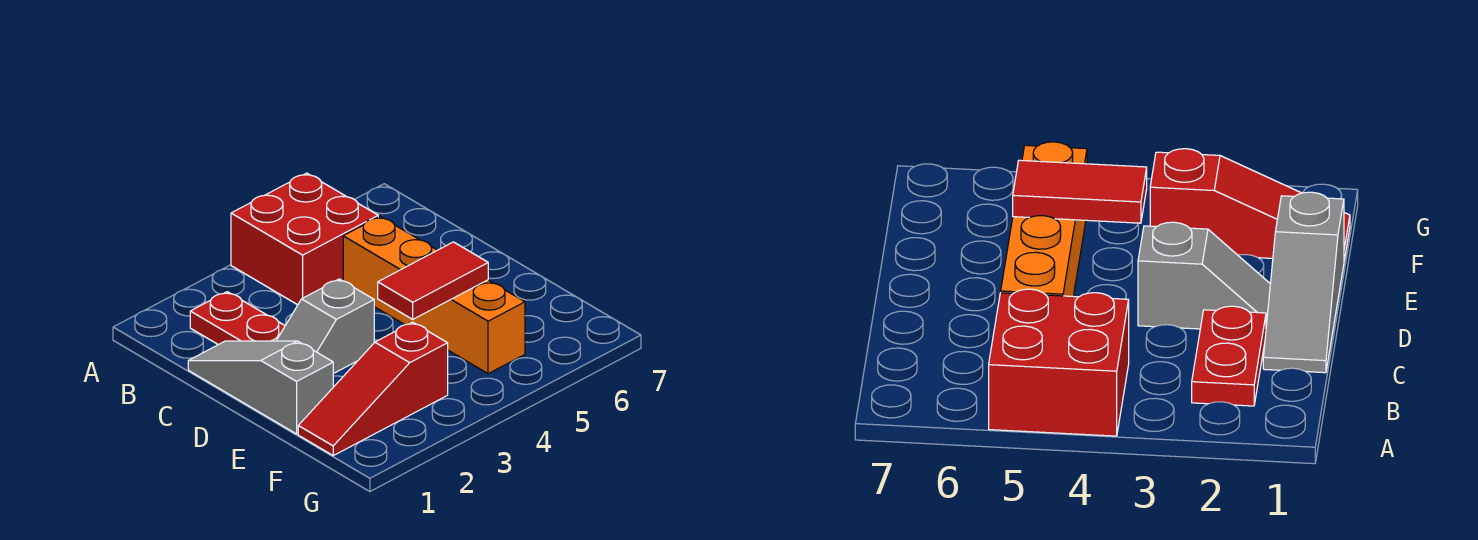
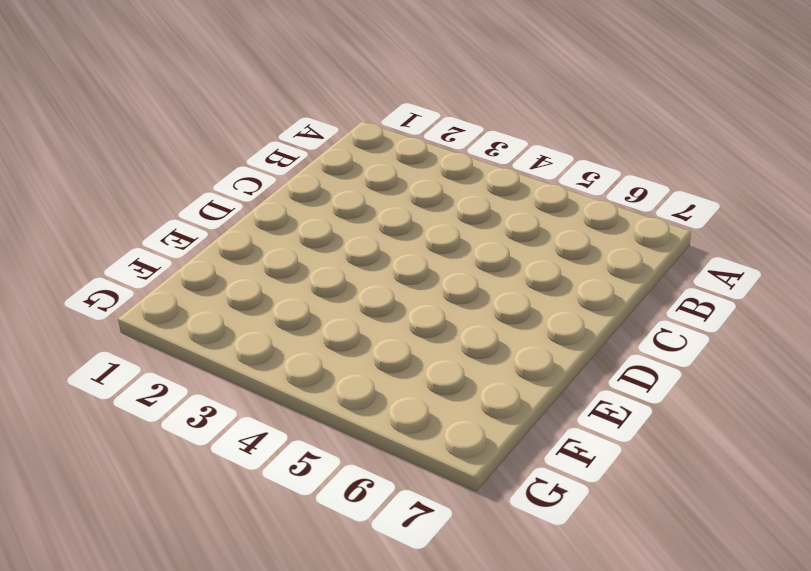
none -> red brick A4:B5 level 1
none -> red plate B2:C2 level 1

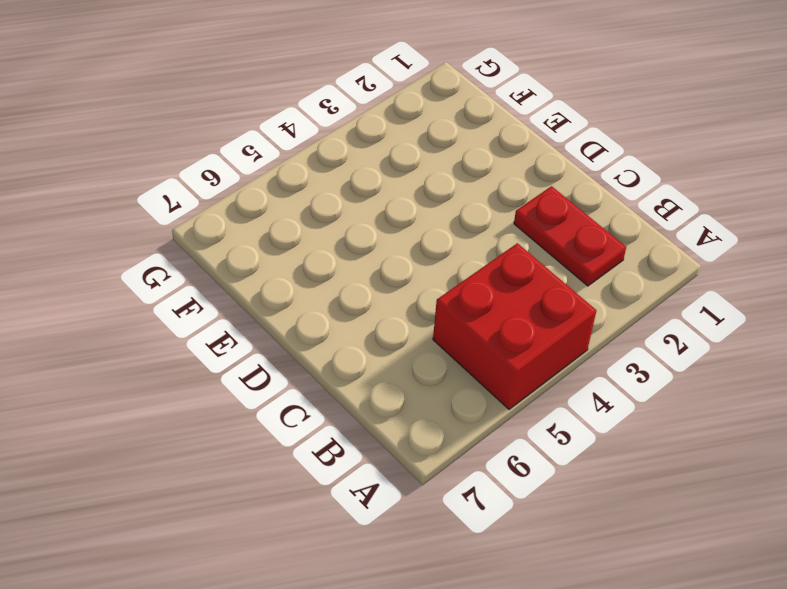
none -> grey slope C1:E1 level 1 top E
none -> orange brick C5:F5 level 1

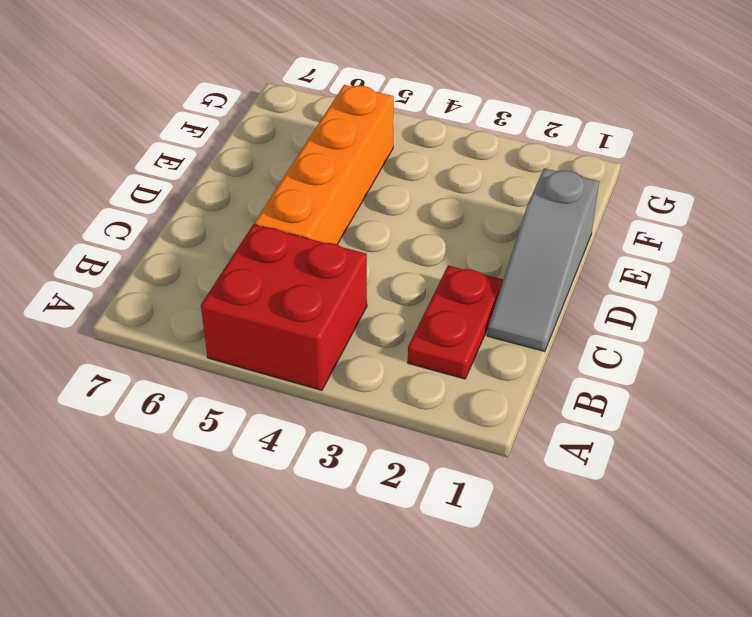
none -> grey slope D2:D3 level 1 top 3
none -> red slope F1:F3 level 1 top 3

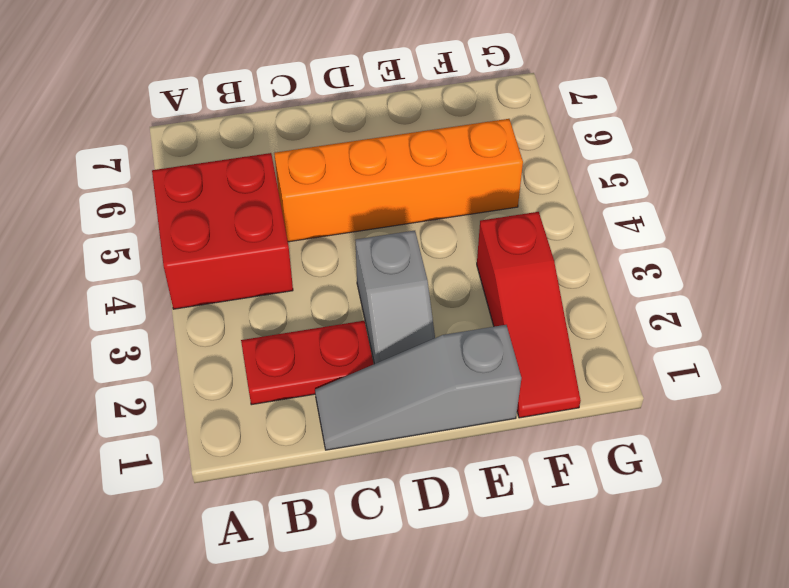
none -> red tile E4:E5 level 2

